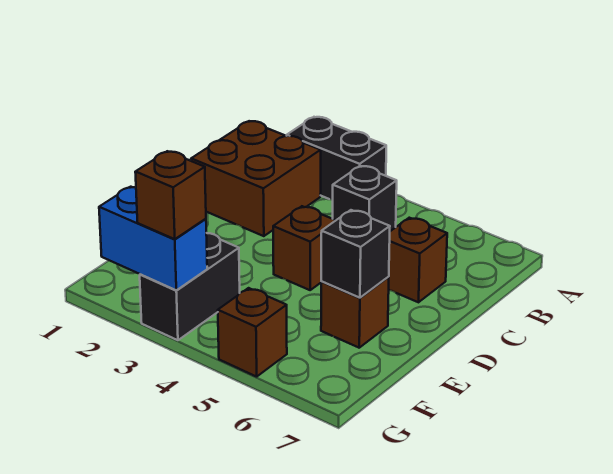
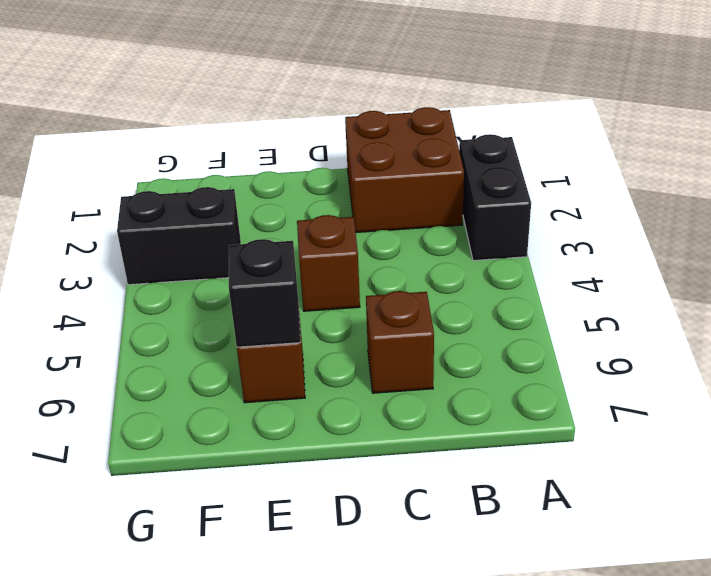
none -> black brick B4 level 1
none -> brown brick G5 level 1

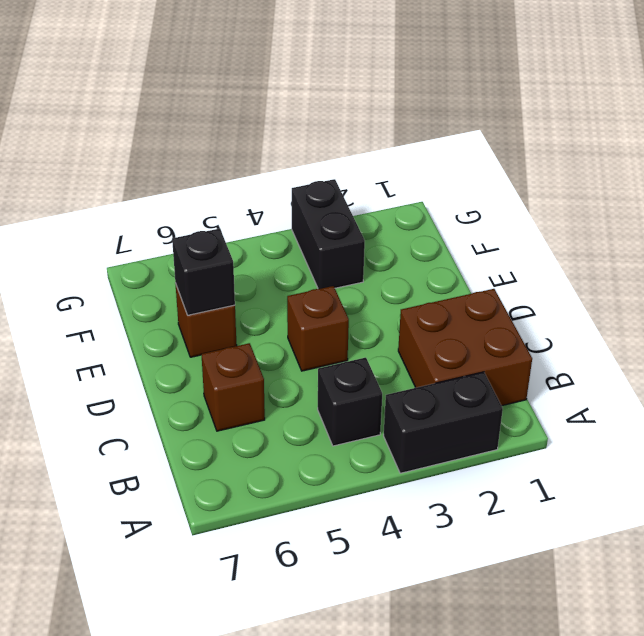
none -> brown brick G5 level 1
none -> blue brick G2:G3 level 2

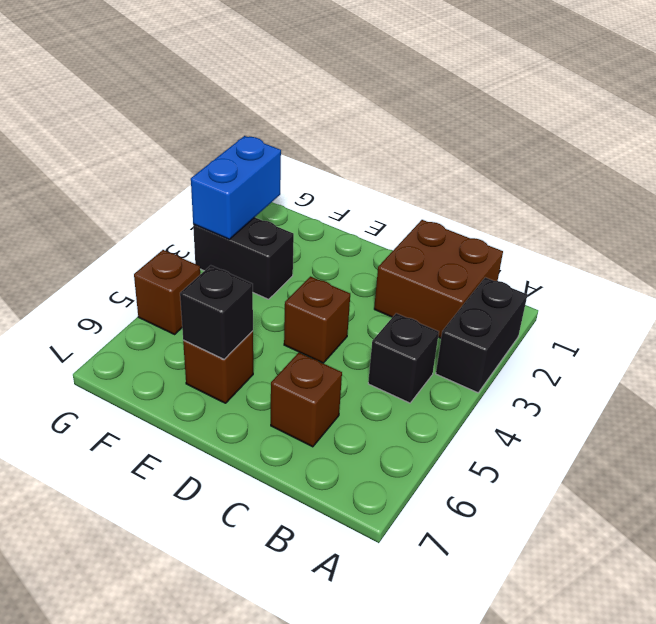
none -> brown brick G3 level 3

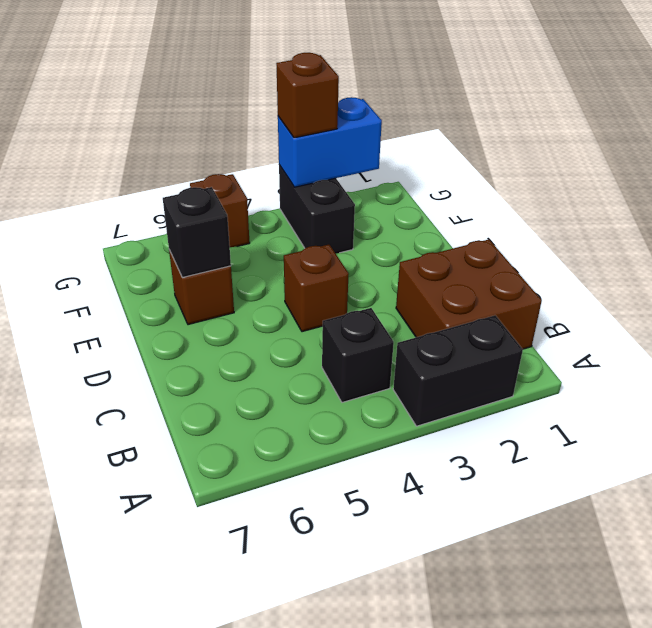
none -> brown brick C6 level 1

